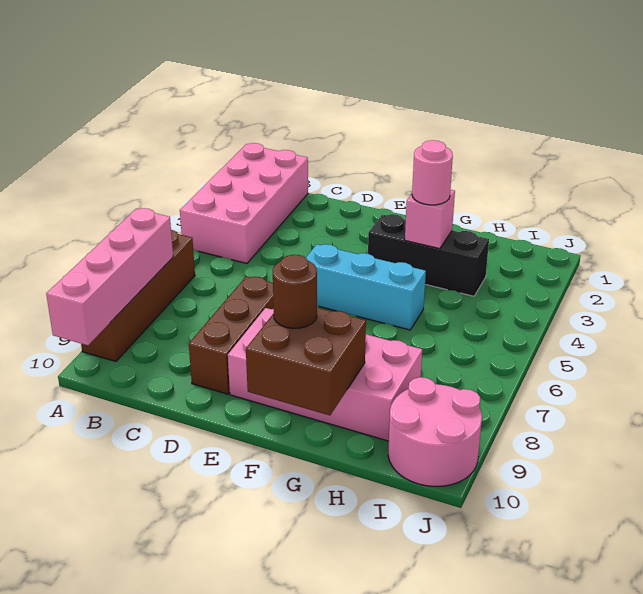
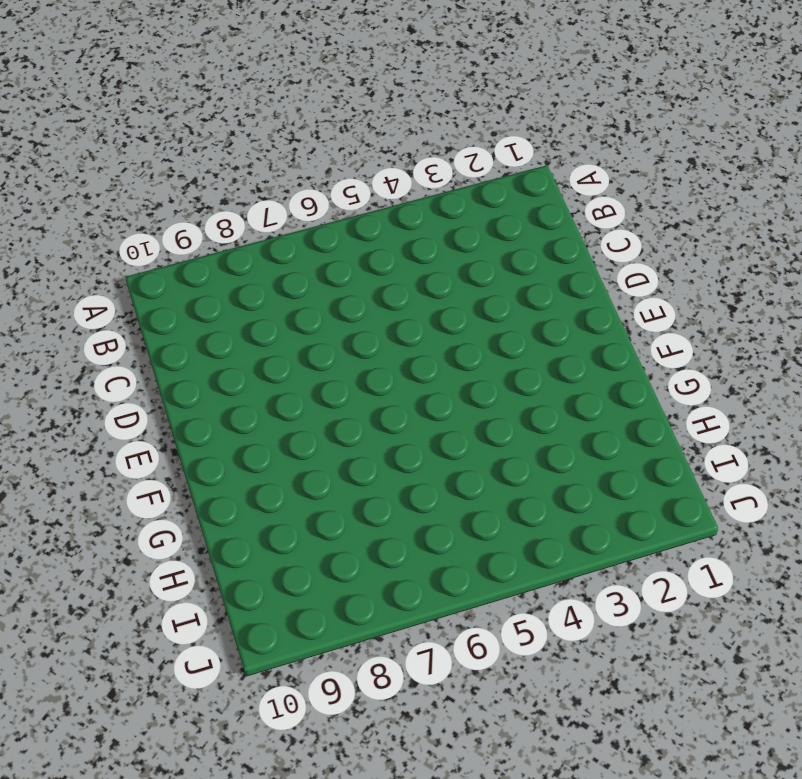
none -> pink brick A1:B4 level 1
none -> brown brick A6:A9 level 1
none -> brown brick D7:D9 level 1

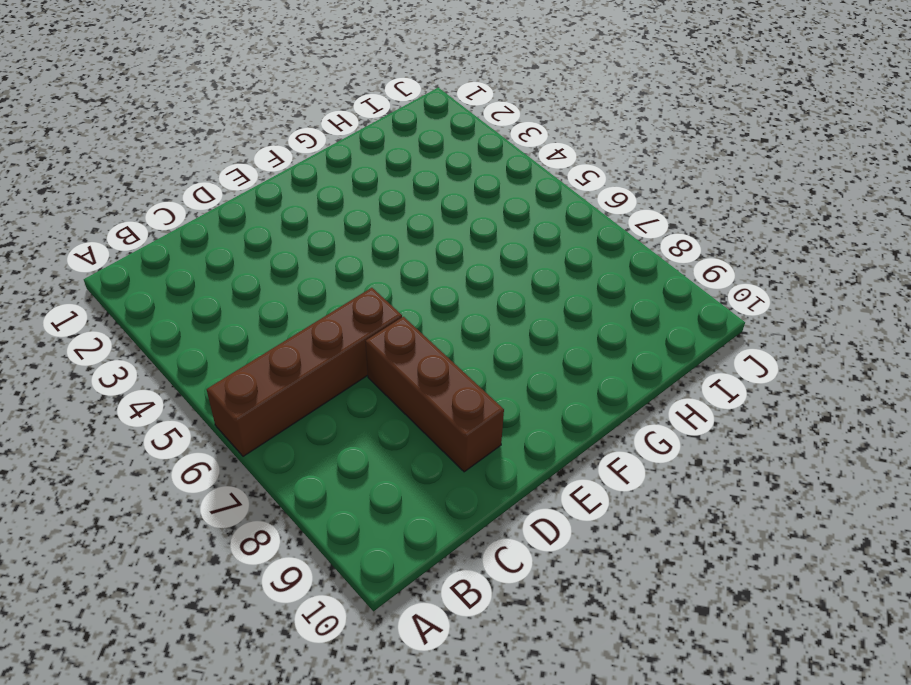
brown brick A6:D6 level 1 -> brown brick A6:A9 level 1
none -> pink brick A1:B4 level 1
none -> cyan brick E5:G5 level 1
none -> pink brick E8:H9 level 1

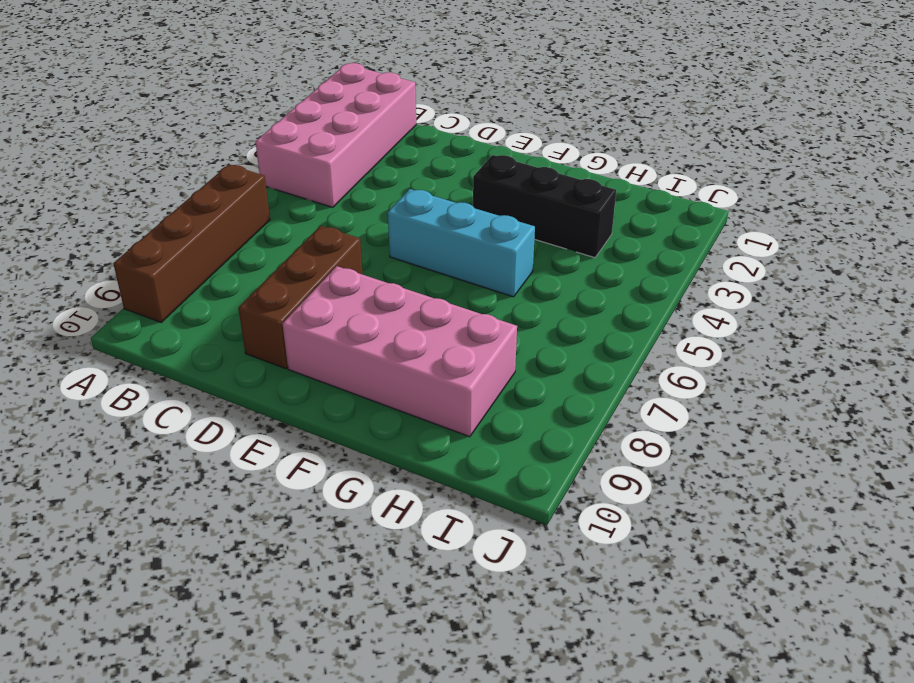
none -> pink round brick I9:J10 level 1
none -> pink brick A7:A10 level 2
none -> brown brick F9:G10 level 2

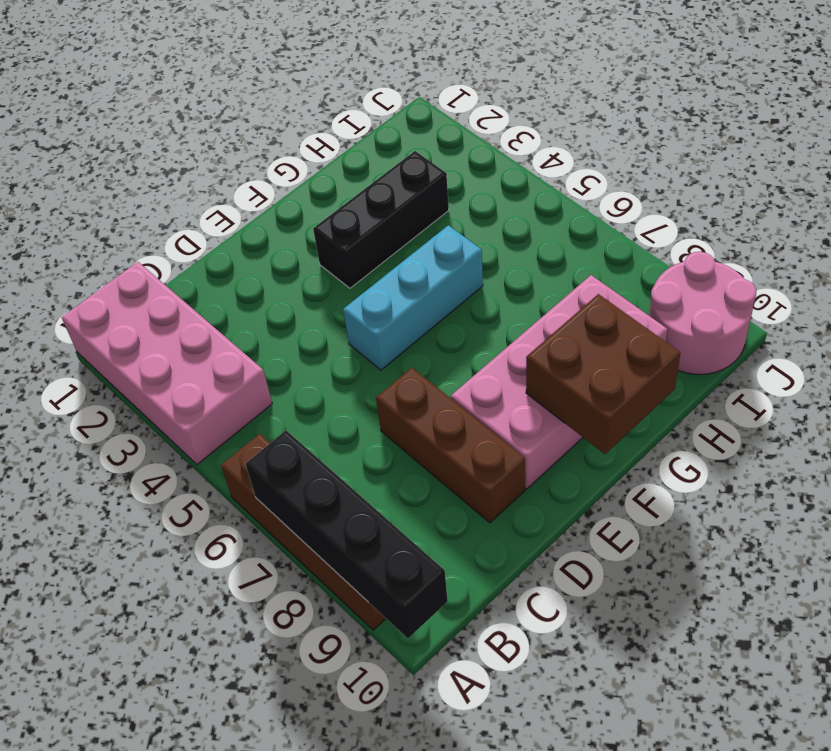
black brick A7:A10 level 2 -> pink brick A7:A10 level 2
none -> pink brick G3 level 2
none -> brown round brick F9 level 3
none -> pink round brick G3 level 3

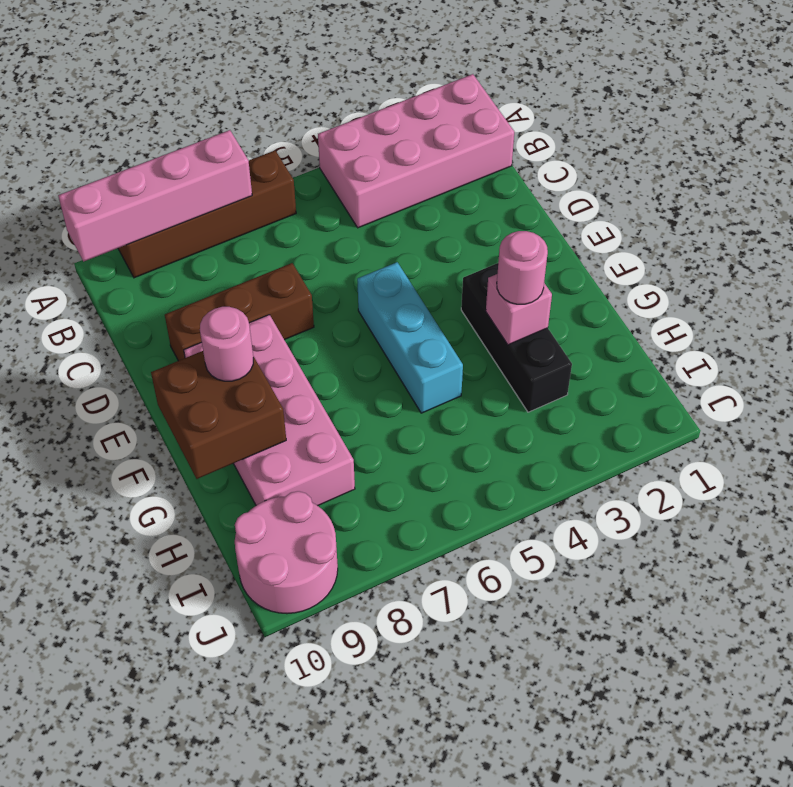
pink round brick F9 level 3 -> brown round brick F9 level 3

